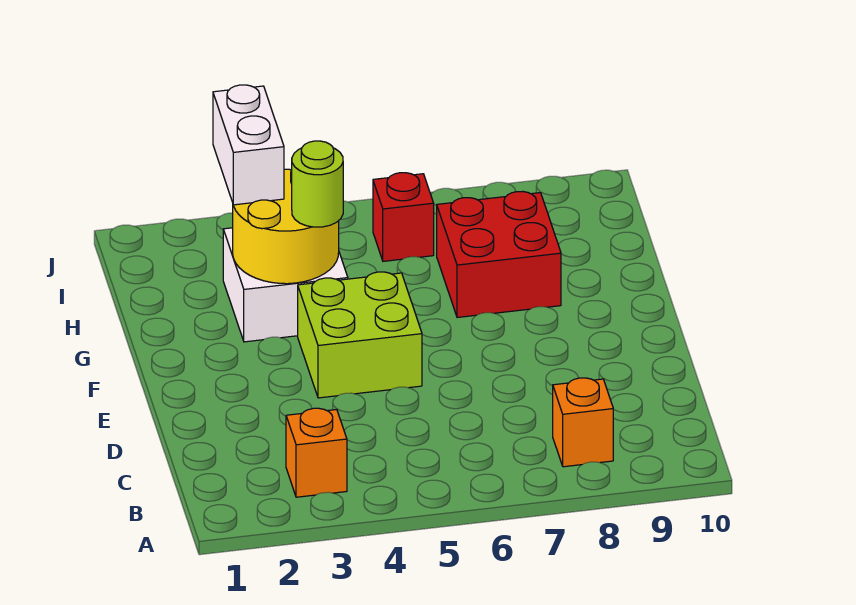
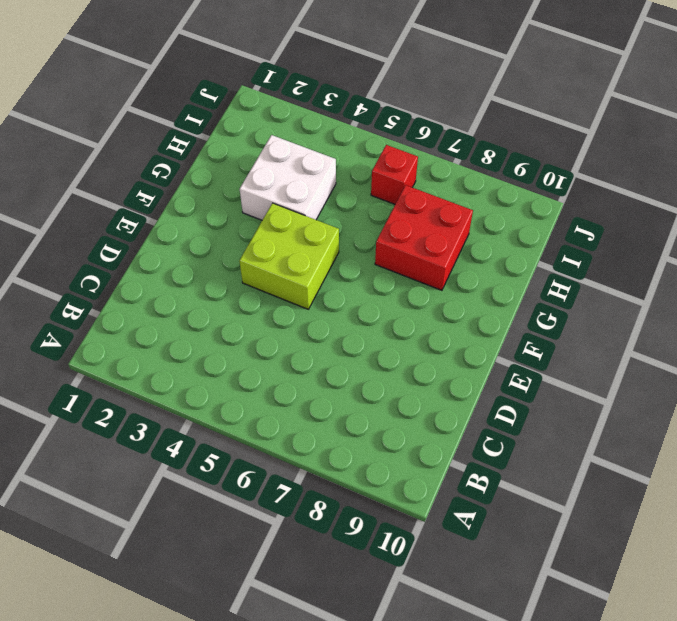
none -> orange brick B3 level 1
none -> orange brick B8 level 1

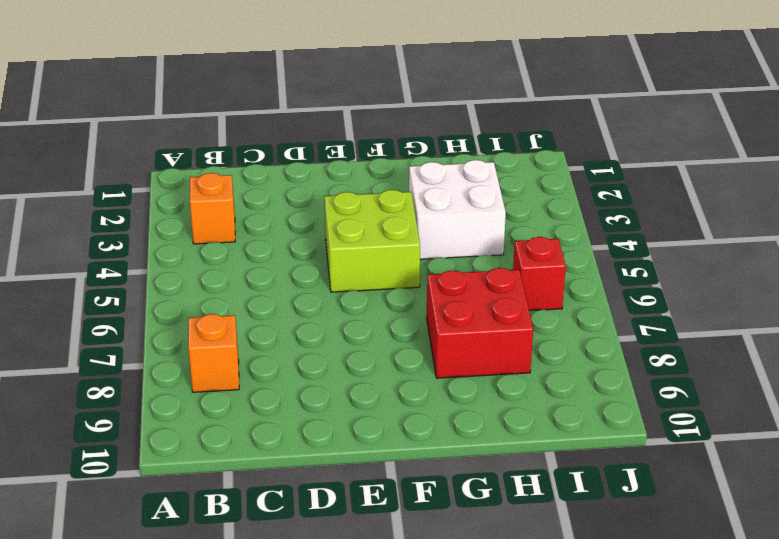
none -> yellow round brick G3:H4 level 2
none -> lime round brick G4 level 3

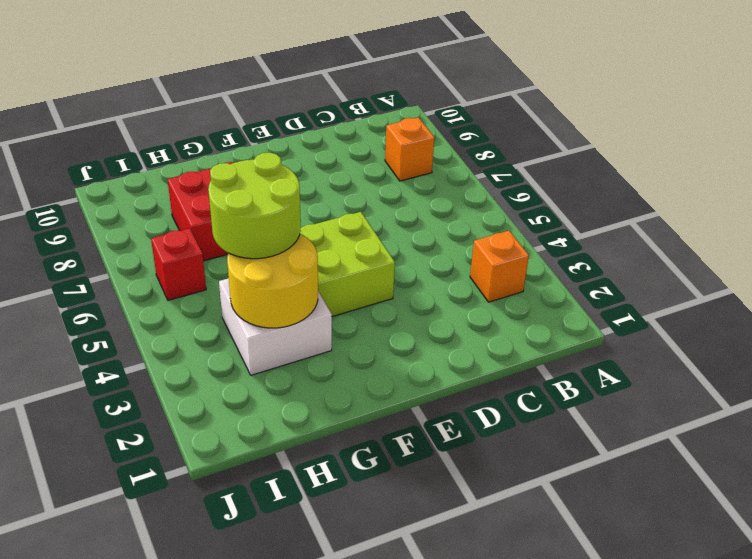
lime round brick G4:H5 level 3 -> lime round brick G4 level 3
none -> white brick H3:I3 level 3

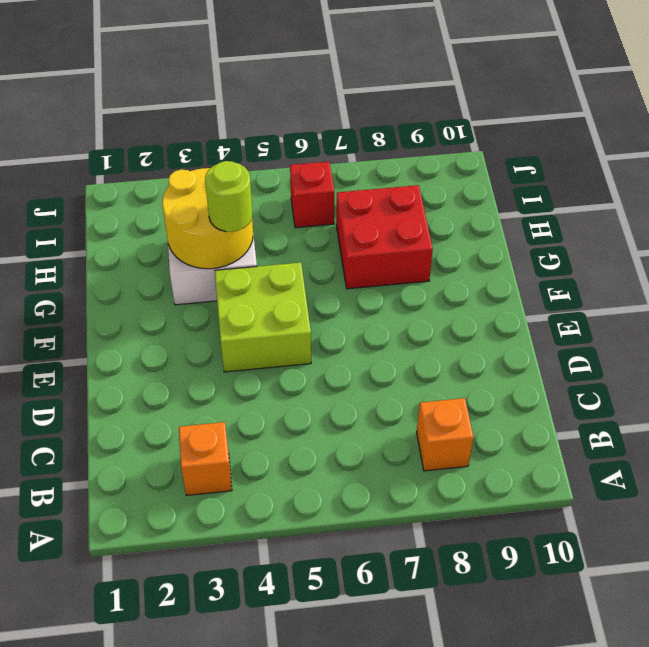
none -> white brick H3:I3 level 3

